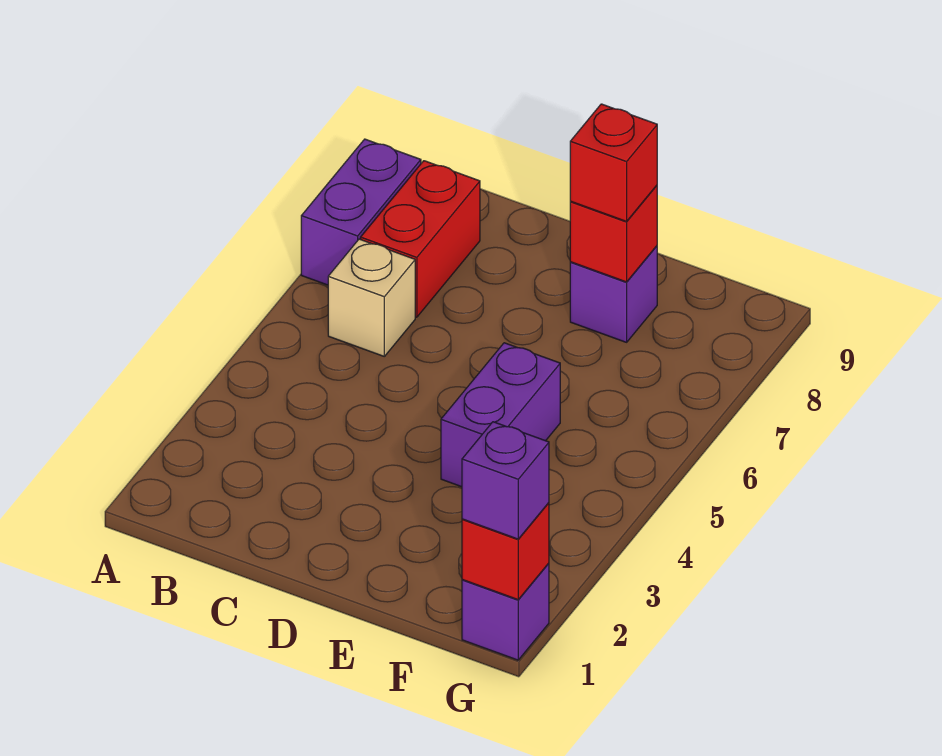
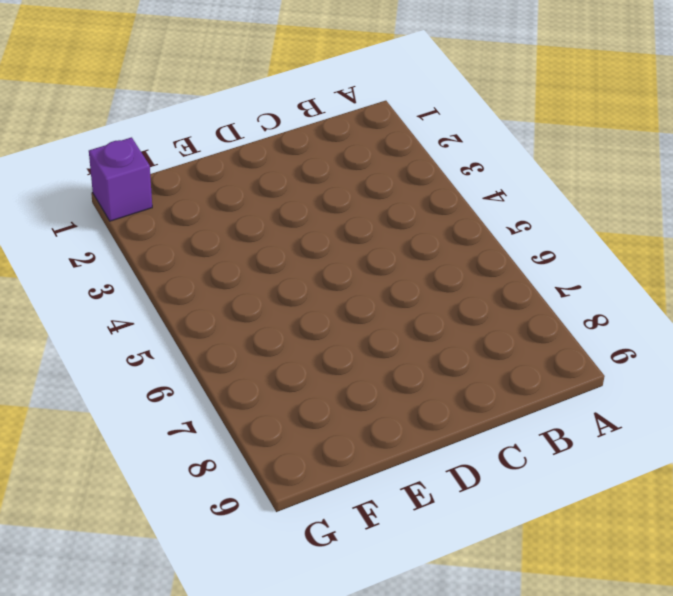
none -> purple brick A7:A8 level 1
none -> tan brick B6 level 1

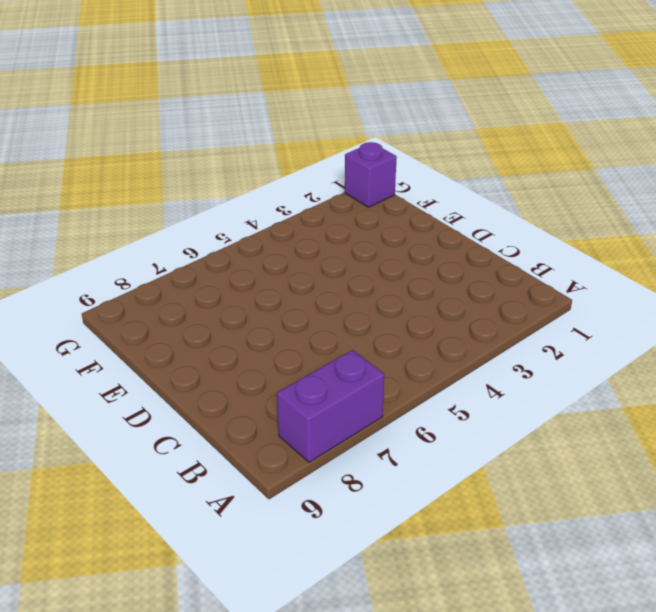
none -> tan brick B6 level 1
none -> red brick B7:B8 level 1

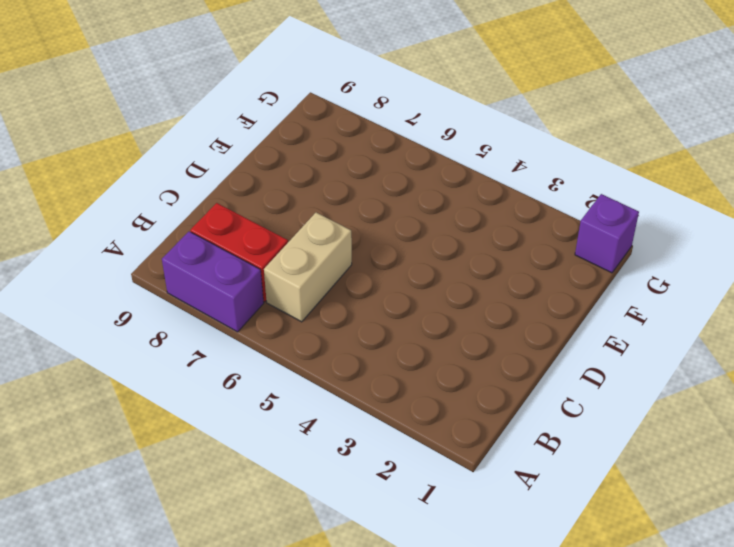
tan brick B6:C6 level 1 -> tan brick B6 level 1
none -> purple brick E4:E5 level 1
none -> purple brick E8 level 1

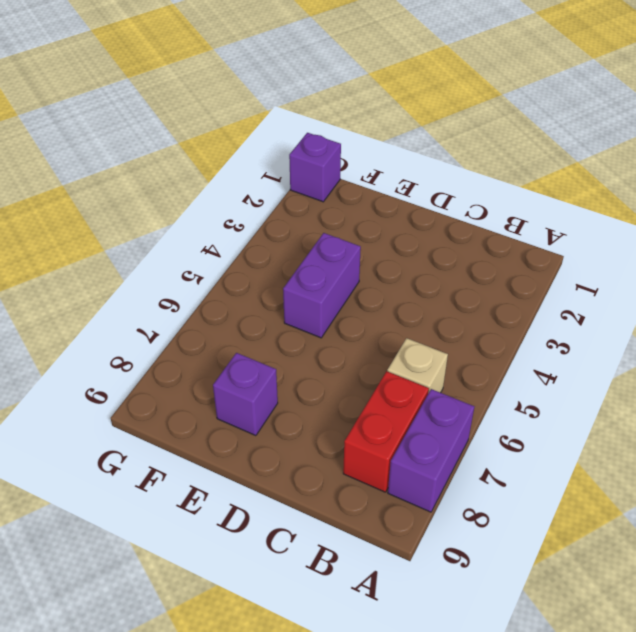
none -> red brick E8 level 2
none -> red brick G1 level 2

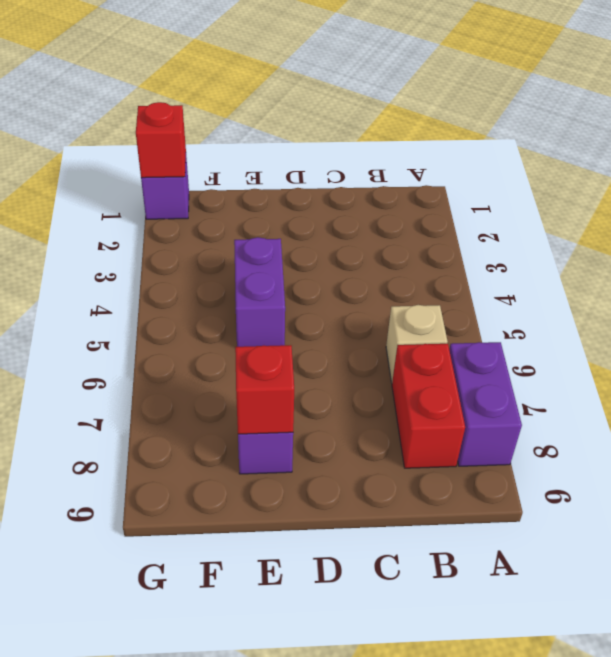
none -> red brick E8 level 3
none -> purple brick G1 level 3

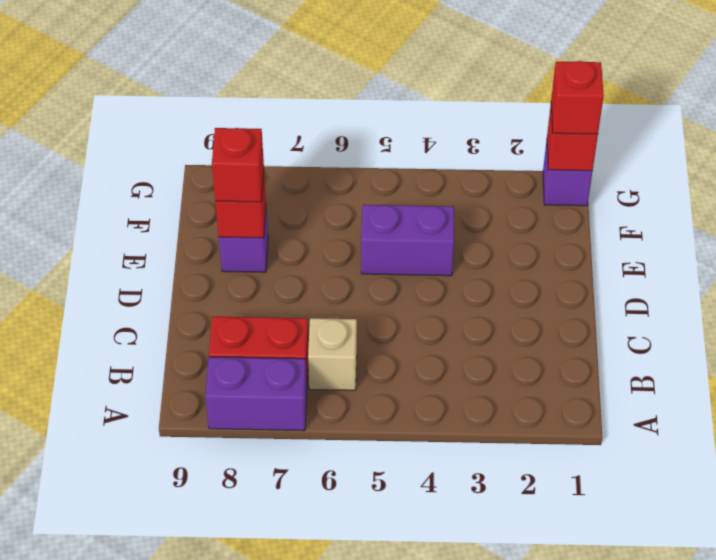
red brick G1 level 3 -> purple brick G1 level 3

